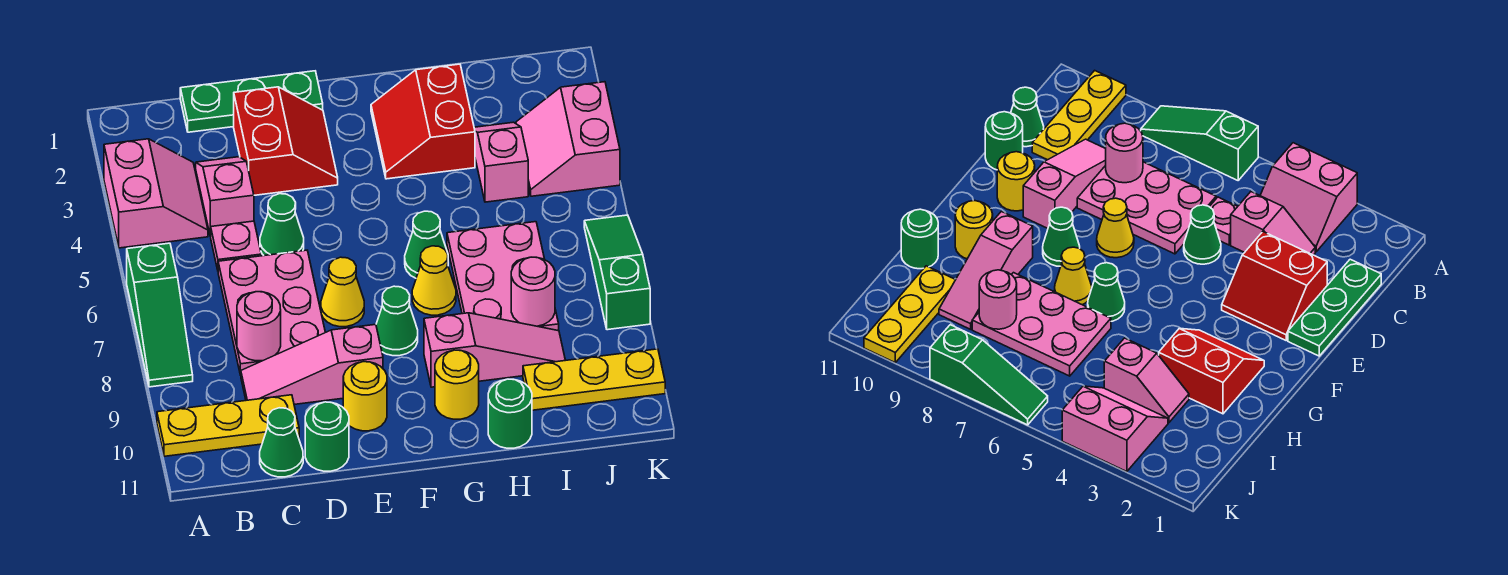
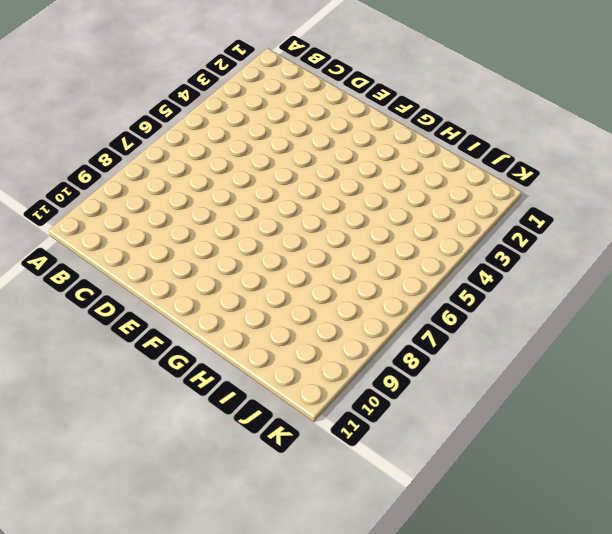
none -> pink slope A3:B4 level 1 top A
none -> green slope A6:A8 level 1 top 6
none -> yellow plate A10:C10 level 1

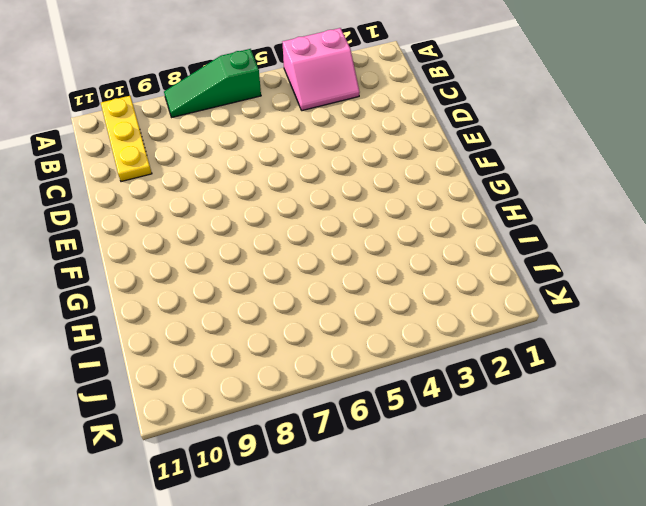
none -> green plate C1:E1 level 1
none -> pink slope C3:C4 level 1 top 4
none -> pink plate C5 level 1

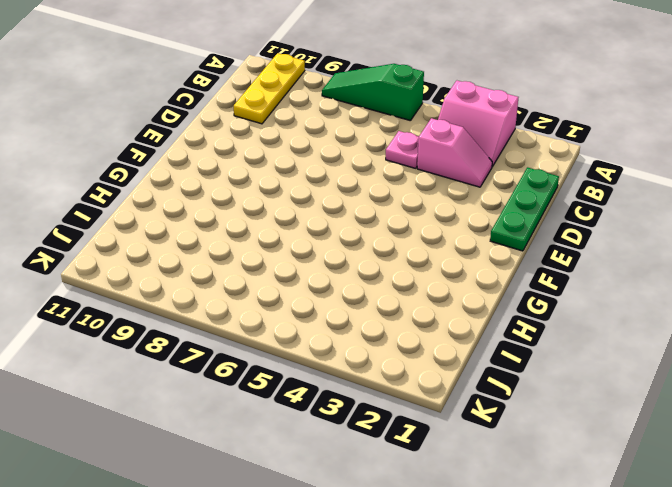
none -> pink plate C6:D8 level 1
none -> pink slope C9:E9 level 1 top E
none -> green cone C11 level 1

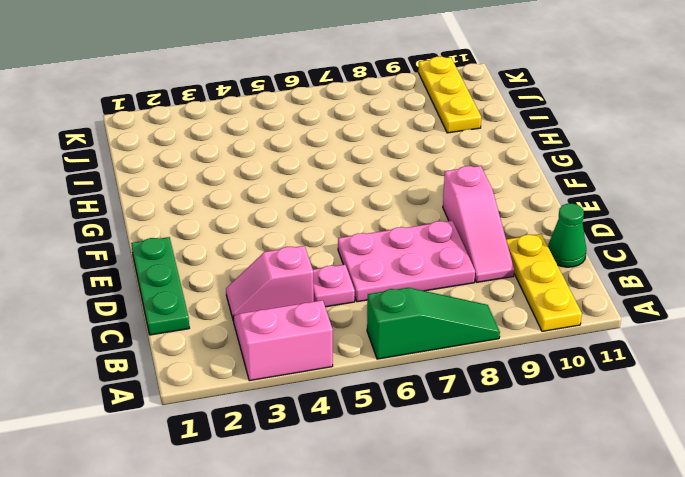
none -> red slope D2:E3 level 1 top D
none -> green cone D5 level 1
none -> green round brick D11 level 1

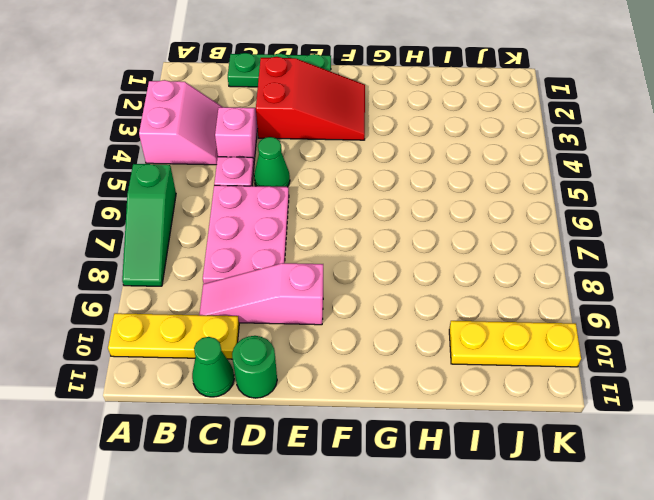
red slope D2:F3 level 1 top D -> red slope D2:E3 level 1 top D
none -> yellow cone E7 level 1
none -> yellow round brick E10 level 1
none -> green cone F8 level 1

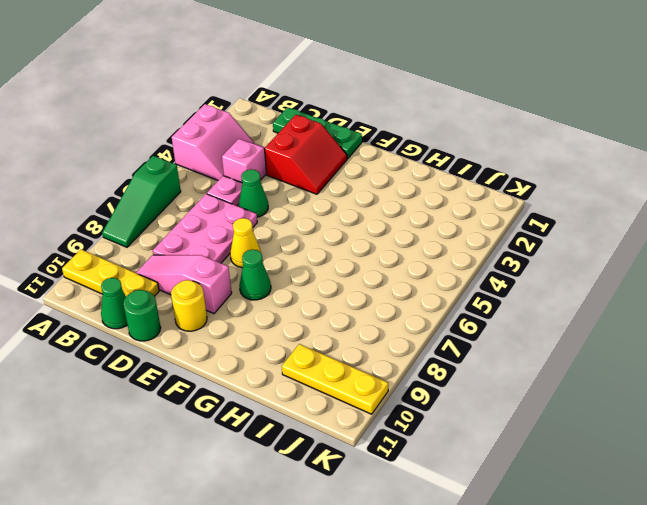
none -> red slope G2:H3 level 1 top H
none -> green cone G6 level 1
none -> yellow cone G7 level 1

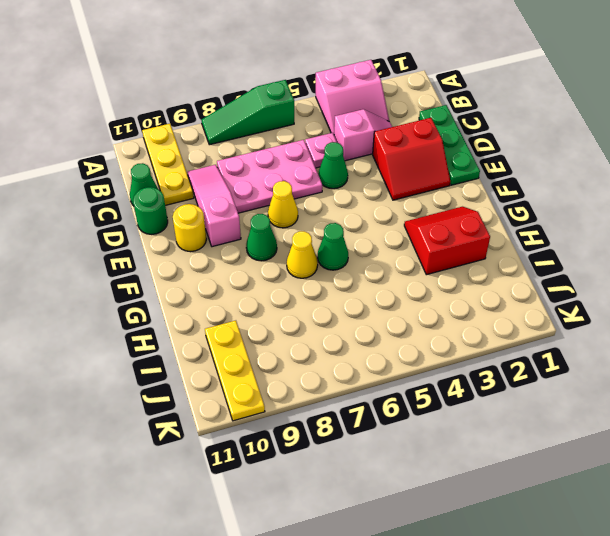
none -> pink slope G9:I9 level 1 top G
none -> yellow round brick G10 level 1
none -> pink plate H6:I8 level 1

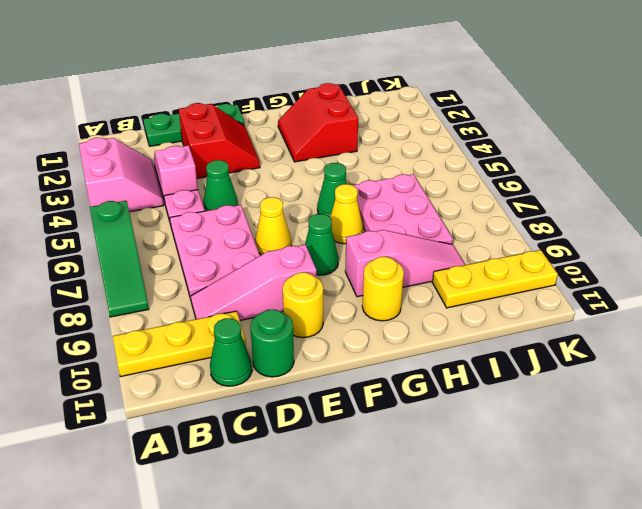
none -> green round brick H11 level 1
none -> pink slope I3:I4 level 1 top 4
none -> pink slope J3:K4 level 1 top K

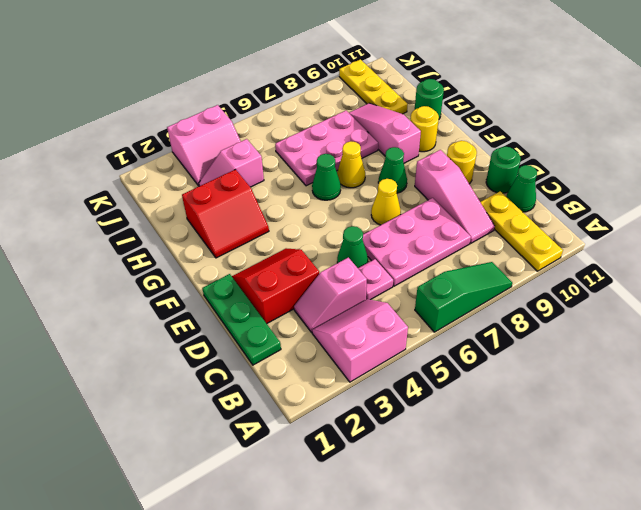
none -> green slope K6:K8 level 1 top 8
none -> pink round brick C8 level 2
none -> pink round brick I8 level 2

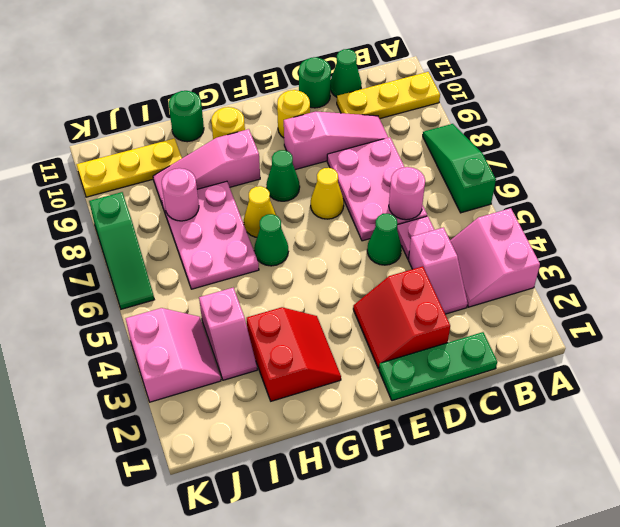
pink round brick C6 level 2 -> pink round brick C8 level 2

